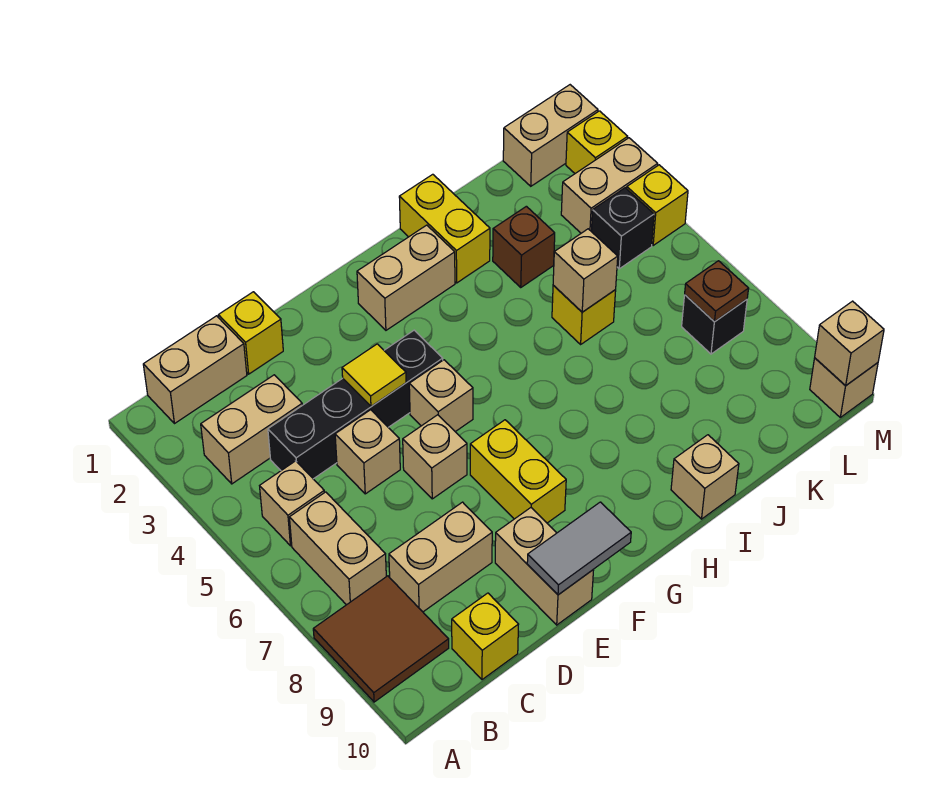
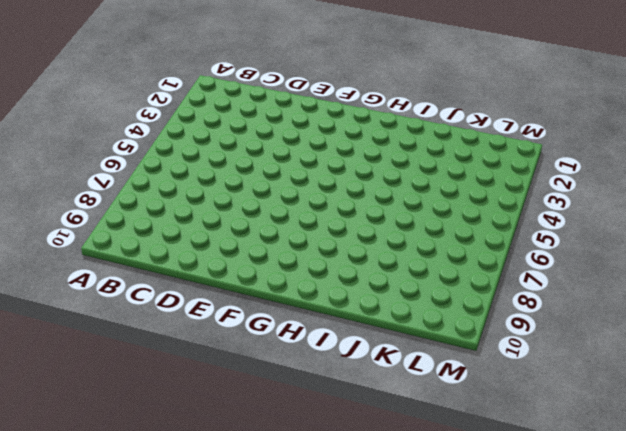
none -> brown tile A8:B9 level 1
none -> tan brick B1:C1 level 1
none -> tan brick B3:C3 level 1
none -> tan brick B5 level 1

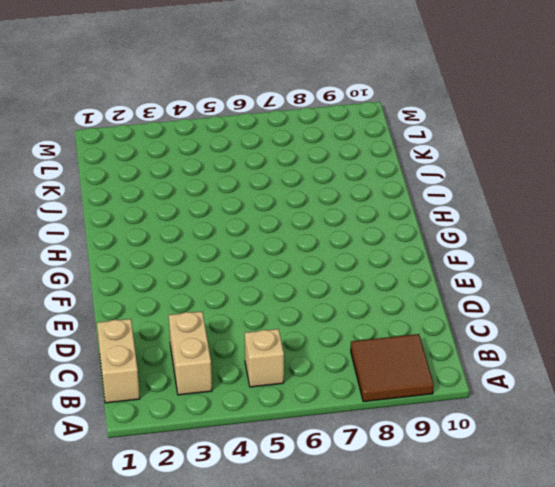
none -> tan brick B6:B7 level 1
none -> black brick C4:F4 level 1
none -> tan brick C8:D8 level 1
none -> yellow brick C10 level 1

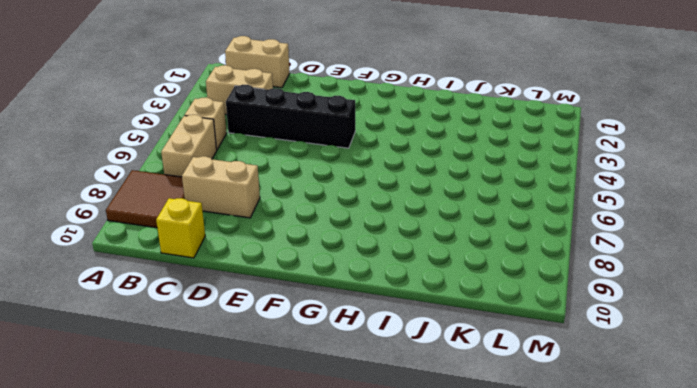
none -> yellow brick D1 level 1
none -> tan brick D5 level 1
none -> tan brick E6 level 1
none -> tan brick E9:E10 level 1

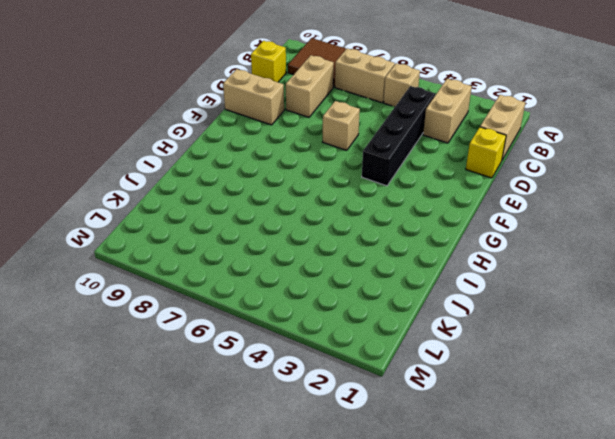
none -> tan brick D5 level 1
none -> tan brick F5 level 1
none -> yellow brick F7:F8 level 1
none -> tan brick G2:H2 level 1

